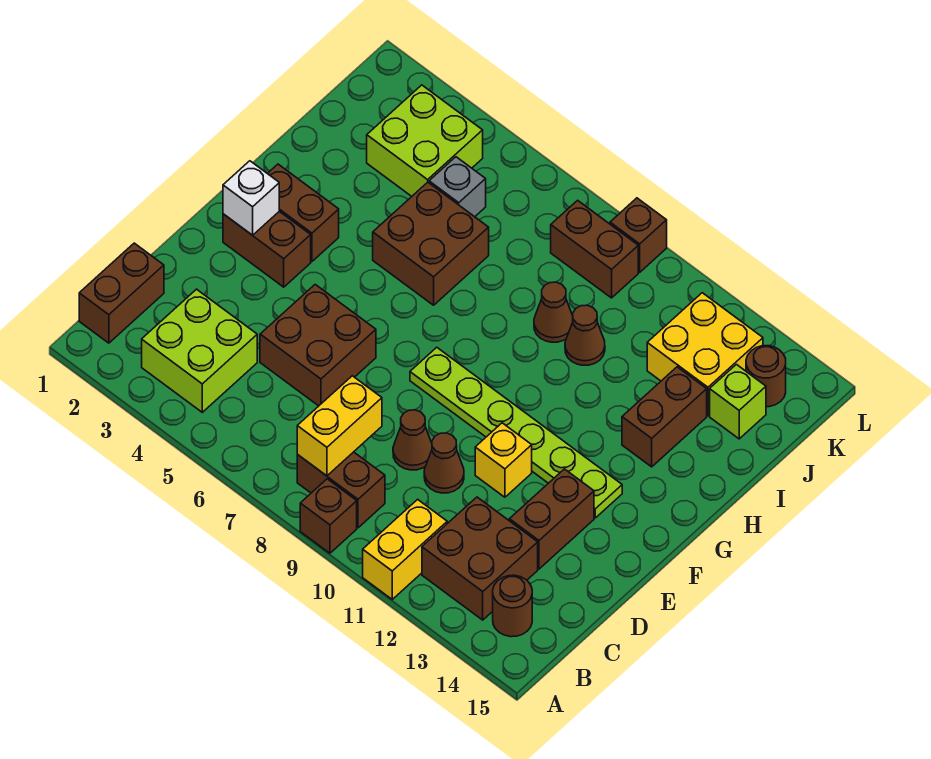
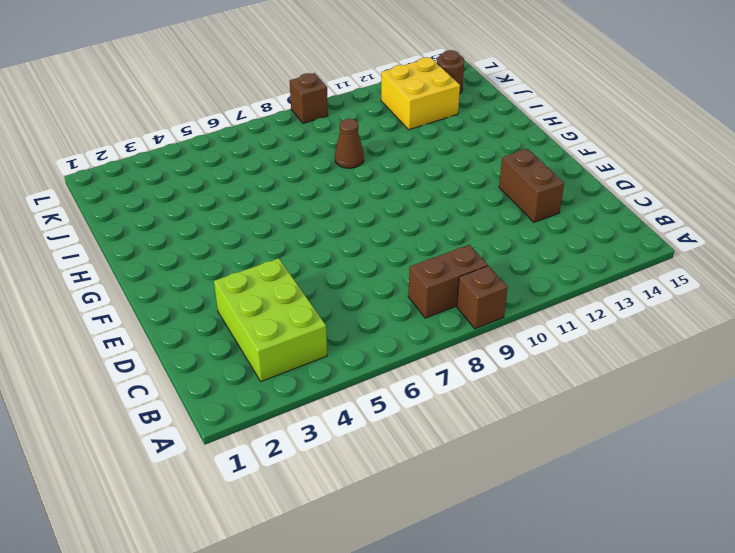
lime brick B3:D4 level 1 -> lime brick B3:C4 level 1
none -> yellow brick A11:B11 level 1
none -> brown brick B1:C1 level 1
none -> brown brick B12:C13 level 1

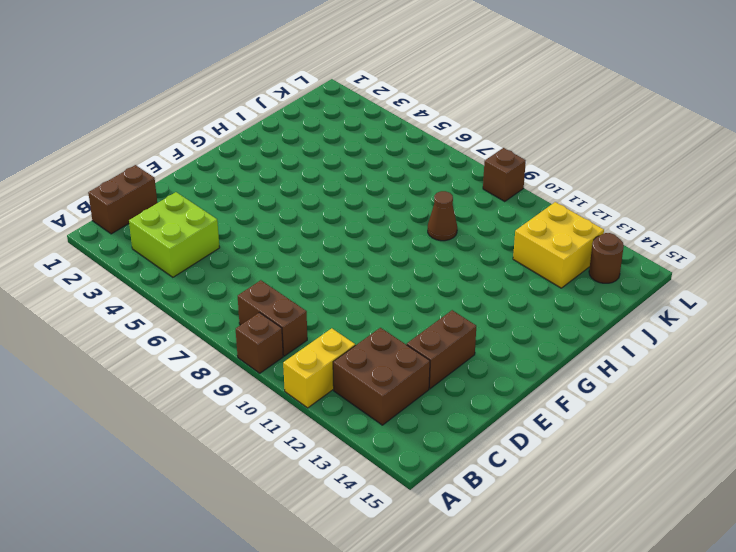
none -> brown round brick B14 level 1
none -> brown brick D5:E6 level 1
none -> brown cone D9 level 1

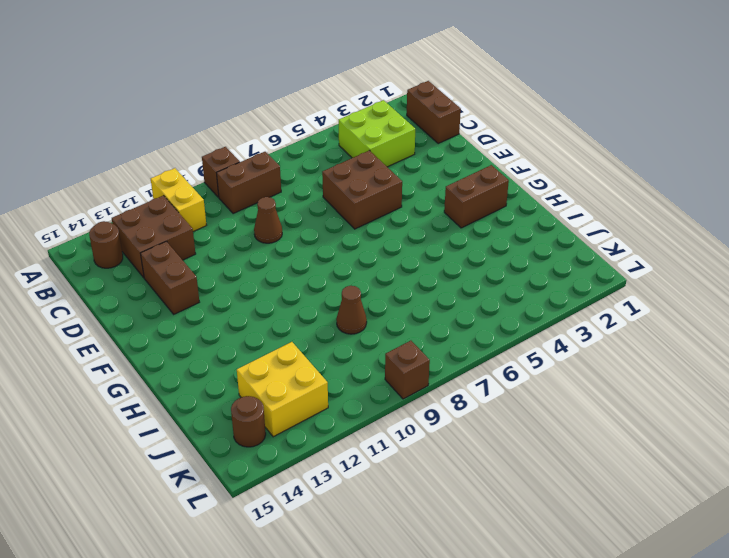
none -> brown cone D10 level 1
none -> yellow brick E11 level 1
none -> brown brick F2:F3 level 1

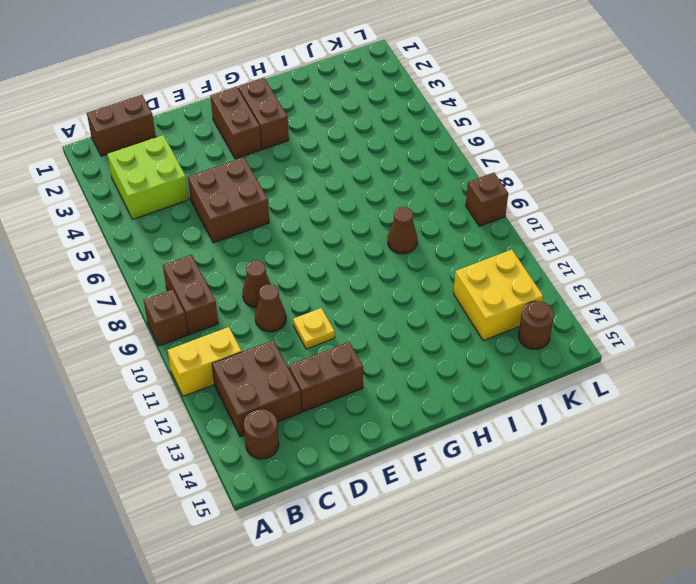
yellow plate E11 level 1 -> yellow brick E11 level 1
none -> lime plate F8:F13 level 1
none -> brown brick H5:I6 level 1
none -> brown brick H13:I13 level 1

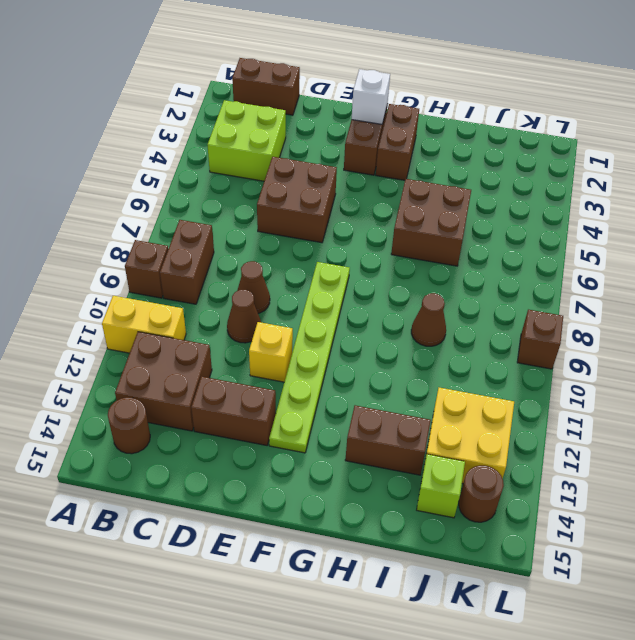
none -> brown cone I10 level 1
none -> lime brick J3:K4 level 1
none -> grey brick J5 level 1

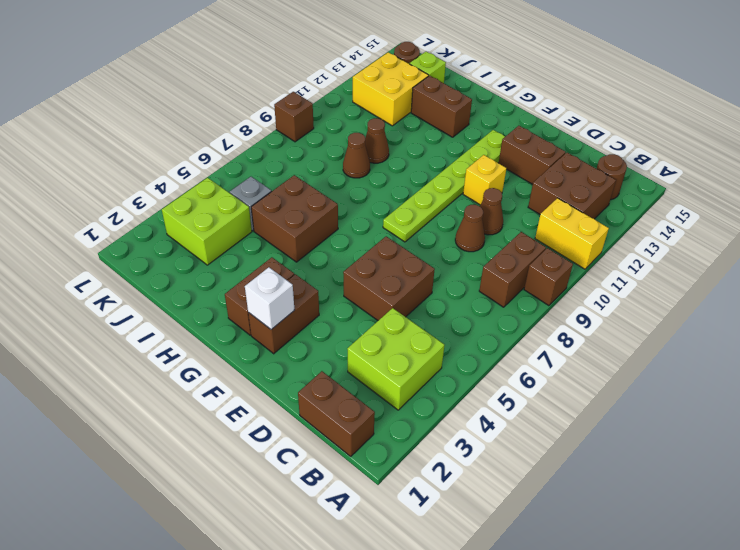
none -> brown brick K8:K9 level 1
none -> yellow brick B8:C8 level 2

